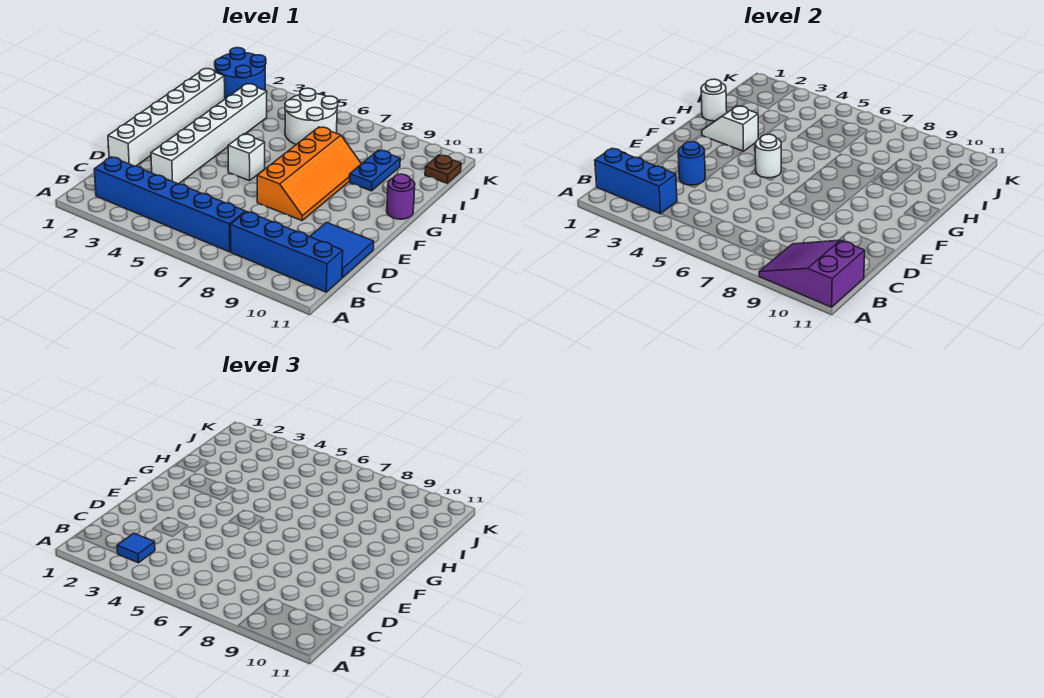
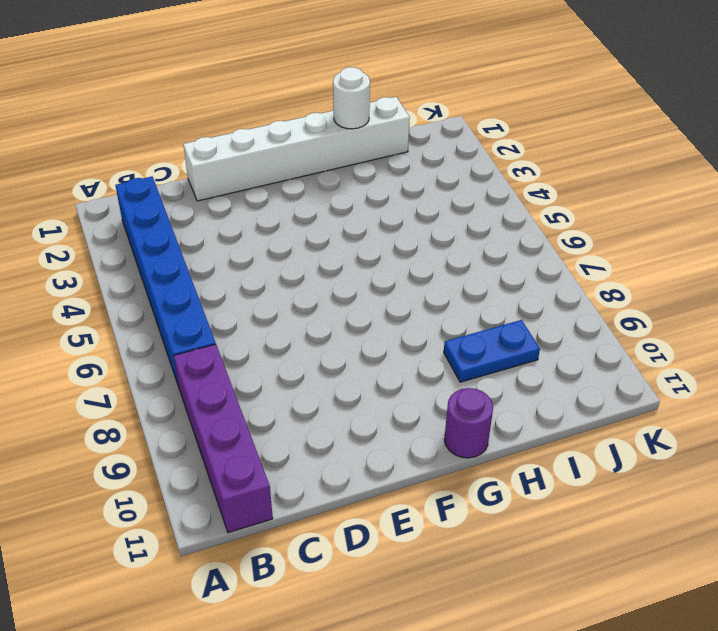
purple brick B8:B11 level 1 -> blue brick B8:B11 level 1
none -> blue tile C10:D11 level 1
none -> white brick D3:I3 level 1
none -> orange slope E7:H8 level 1 top 7

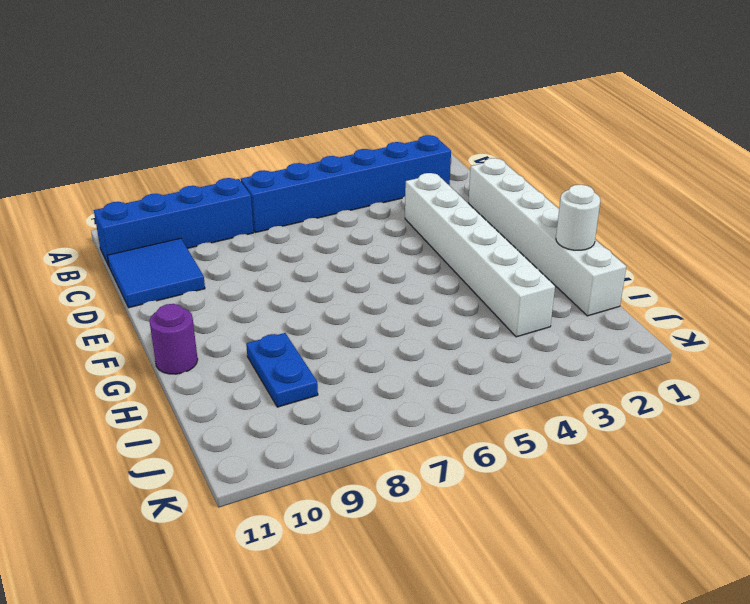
none -> orange slope E7:H8 level 1 top 7
none -> white brick F5 level 1
none -> white round brick I5:J6 level 1

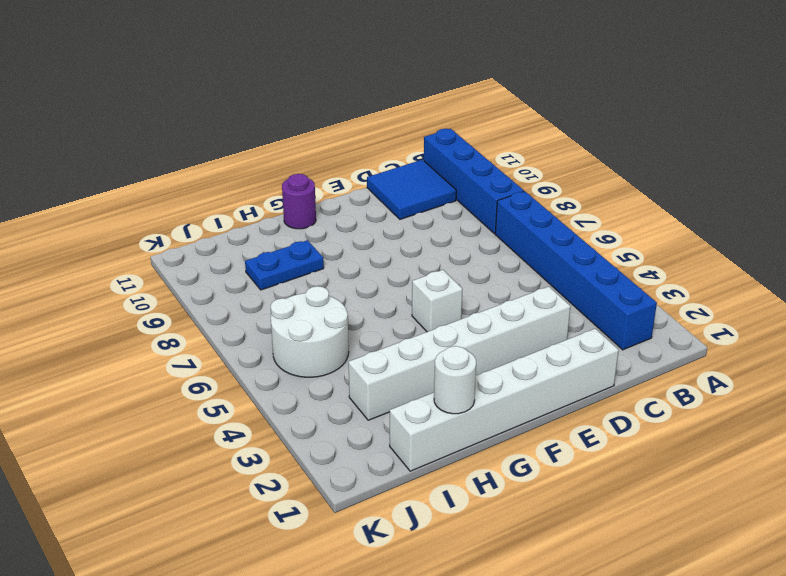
none -> orange slope E7:H8 level 1 top 7
none -> blue round brick J1:K2 level 1
none -> brown plate J11 level 1

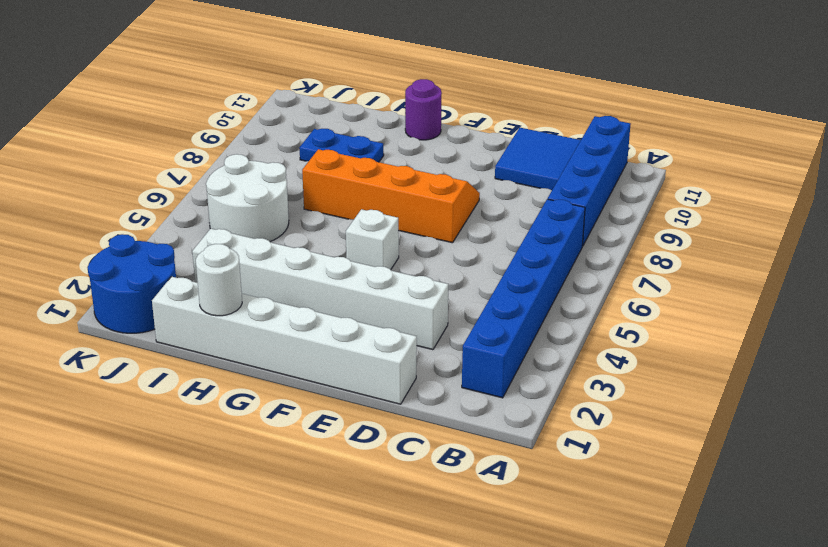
none -> brown plate J11 level 1
none -> purple slope A9:B11 level 2 top 11
none -> blue brick B1:B3 level 2

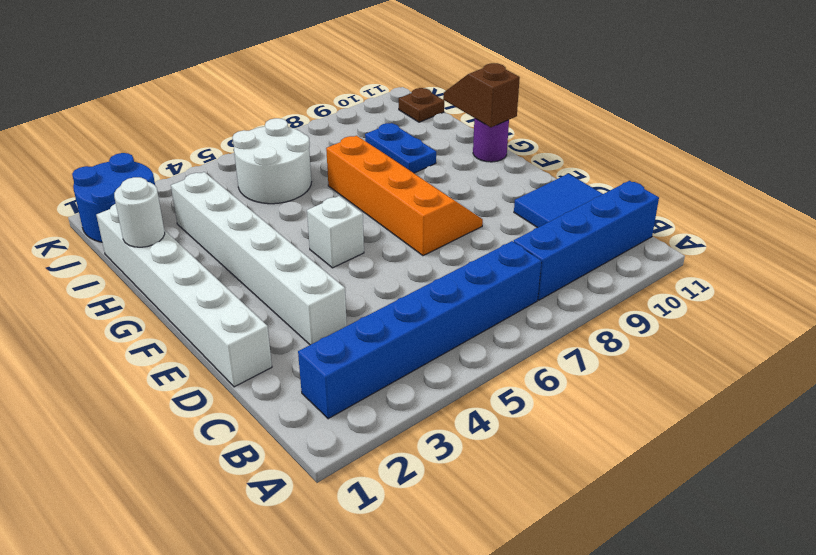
brown slope G11:H11 level 2 top G -> none
none -> purple slope A9:B11 level 2 top 11
none -> blue brick B1:B3 level 2
none -> blue round brick D3 level 2

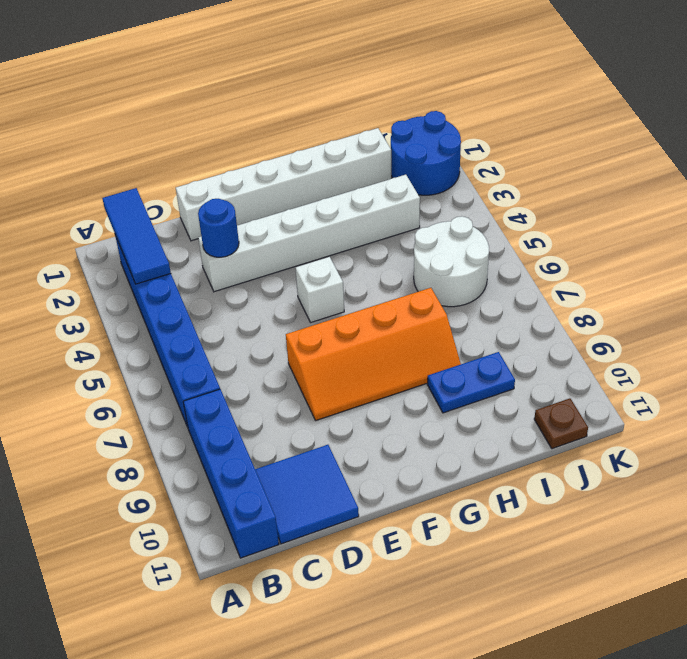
blue tile B1:B3 level 2 -> blue brick B1:B3 level 2
none -> purple round brick G11 level 1
none -> purple slope A9:B11 level 2 top 11
none -> white round brick F5 level 2

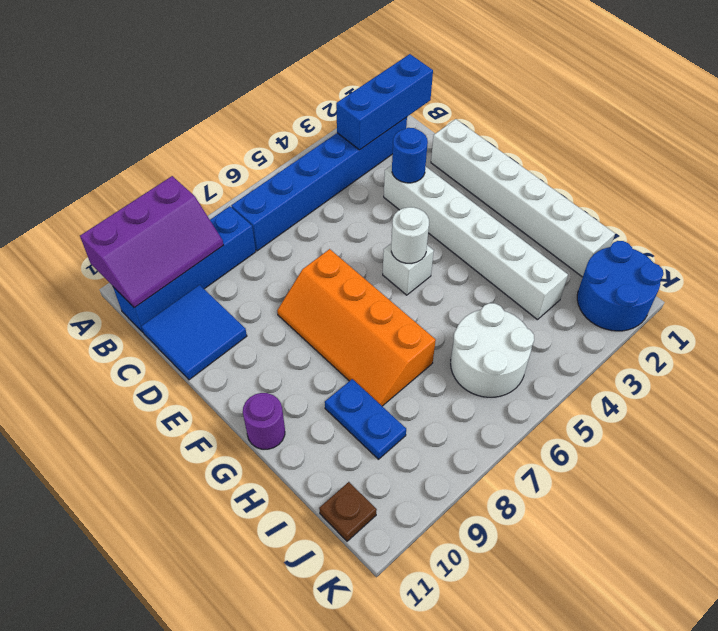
purple slope A9:B11 level 2 top A -> purple slope A9:B11 level 2 top 11
none -> white slope G2:G3 level 2 top 3
none -> white round brick H1 level 2
none -> blue tile B3 level 3

